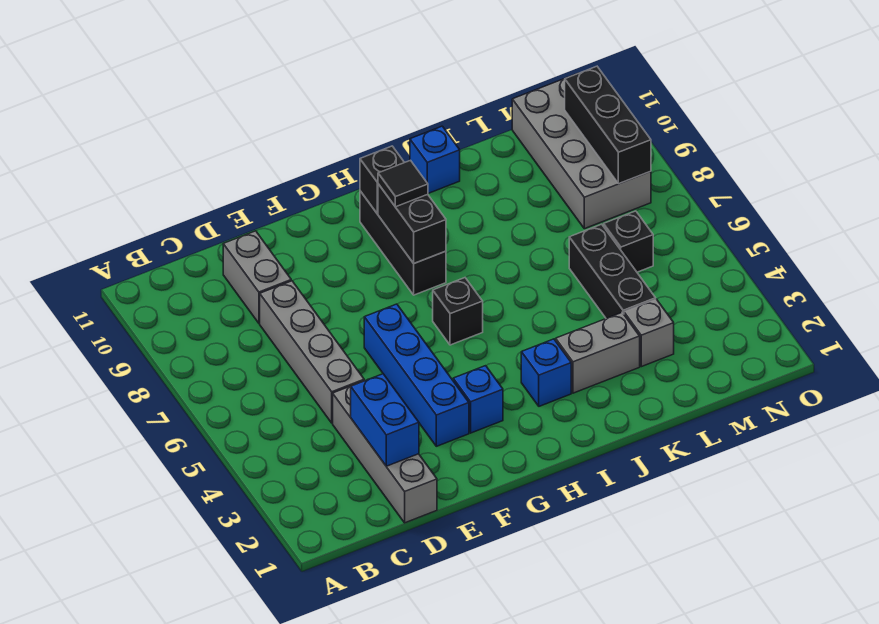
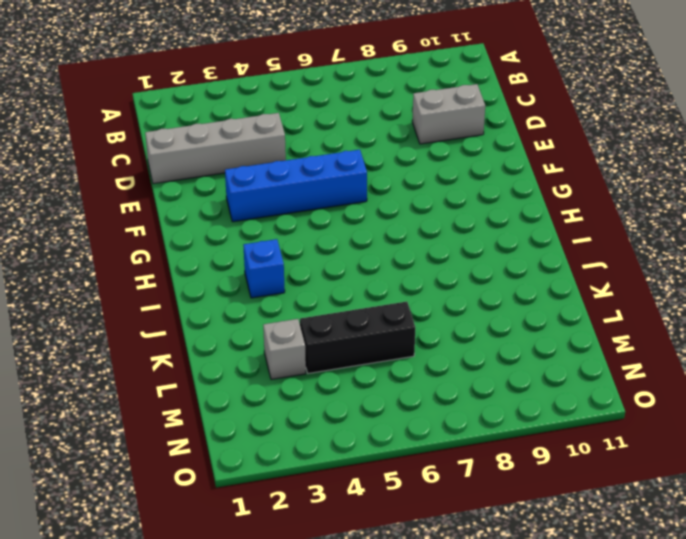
none -> grey brick D5:D8 level 1
none -> blue brick G3 level 1
none -> black brick H6 level 1

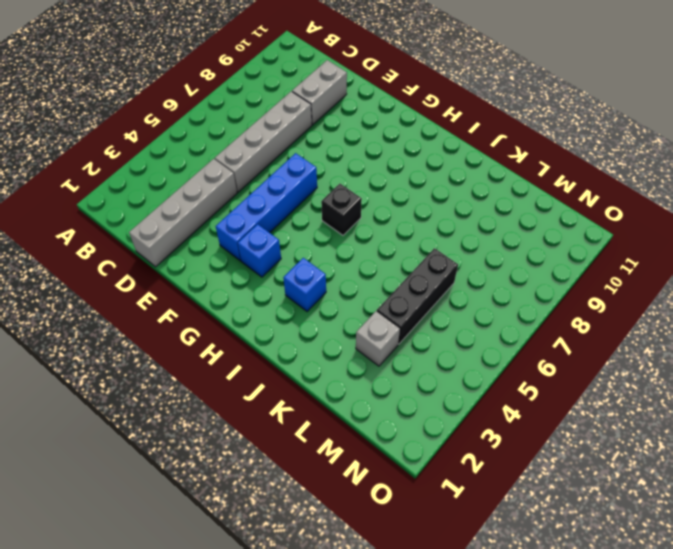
none -> black brick H8:H10 level 1
none -> grey brick J3:K3 level 1
none -> blue brick J11 level 1

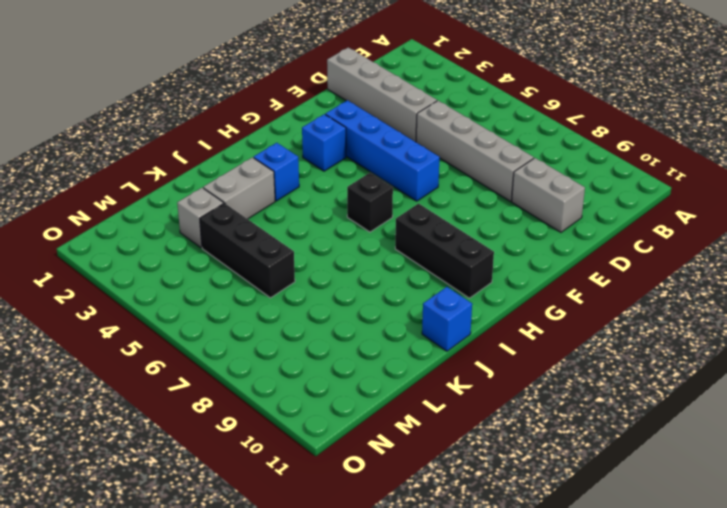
none -> black brick M6 level 1
none -> grey brick M8:N11 level 1
none -> blue brick D2:D3 level 2

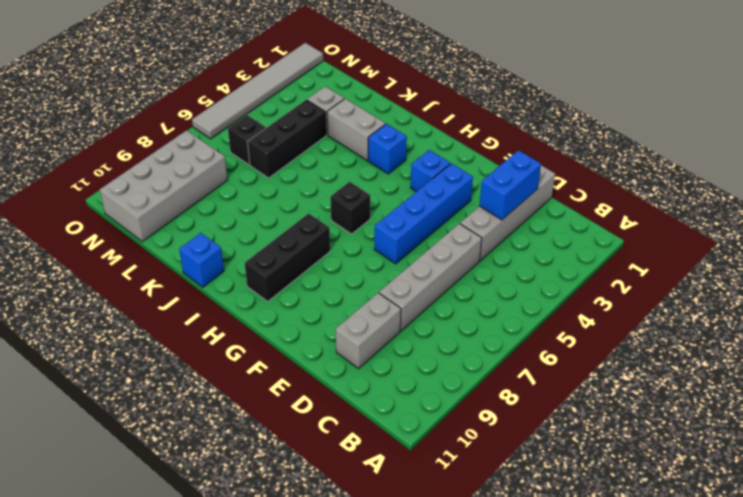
grey tile O1:O6 level 1 -> none
none -> black brick H8:H9 level 2
none -> black brick H10 level 2
none -> black brick N8:N10 level 2

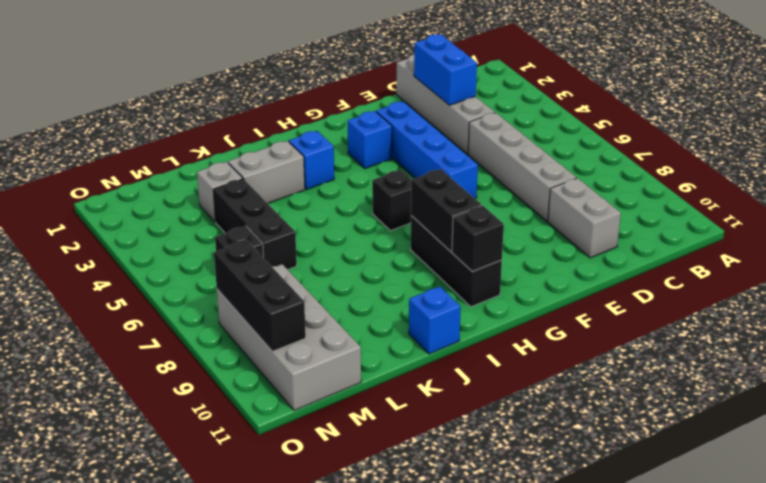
none -> black tile H9 level 3

